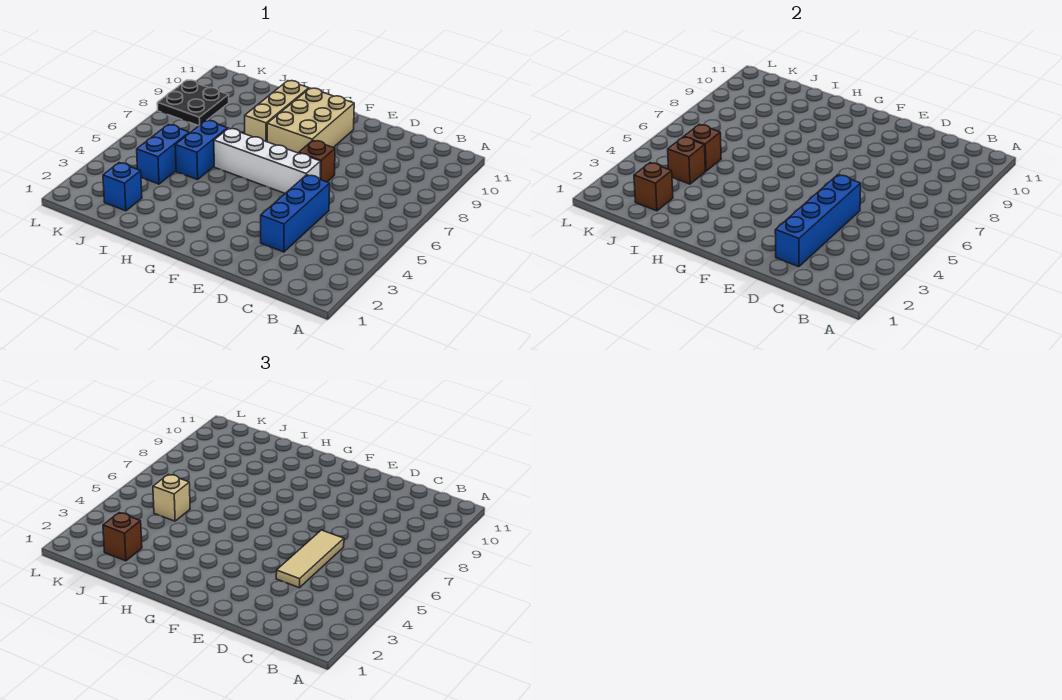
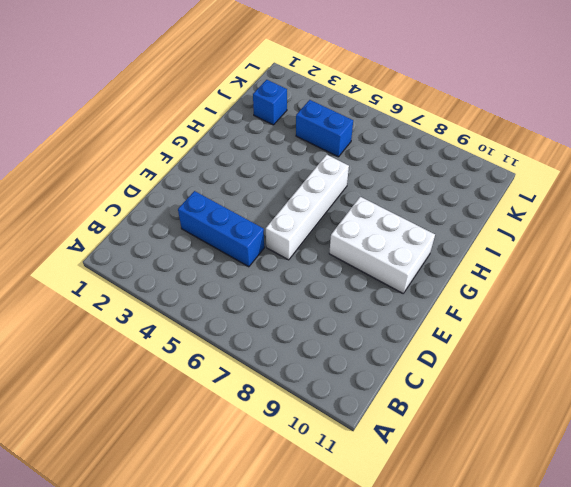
white brick F8:G10 level 1 -> tan brick F8:G10 level 1
none -> brown brick E7 level 1
none -> tan brick H8:H10 level 1
none -> blue brick I5:I6 level 1

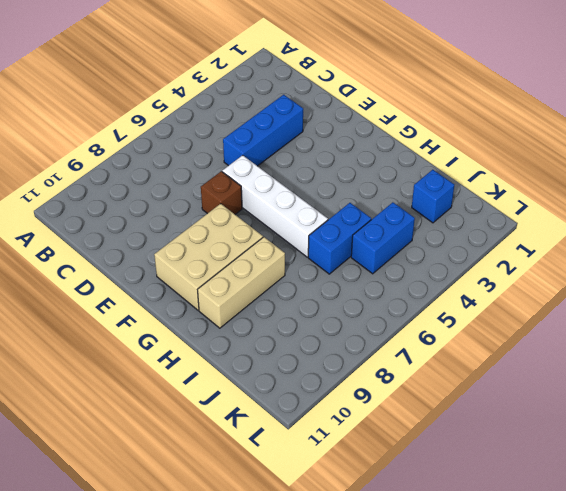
none -> black plate K8:L9 level 1
none -> blue brick D2:D5 level 2
none -> brown brick J2 level 2

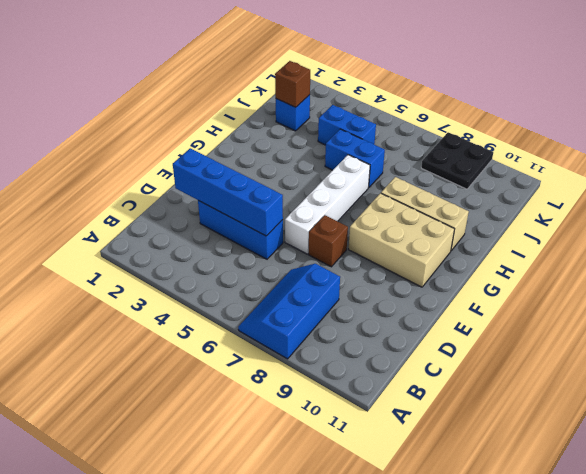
blue slope A7:C8 level 1 top 8 -> none
none -> brown brick J4 level 2
none -> brown brick J5 level 2
none -> tan tile D4:D6 level 3

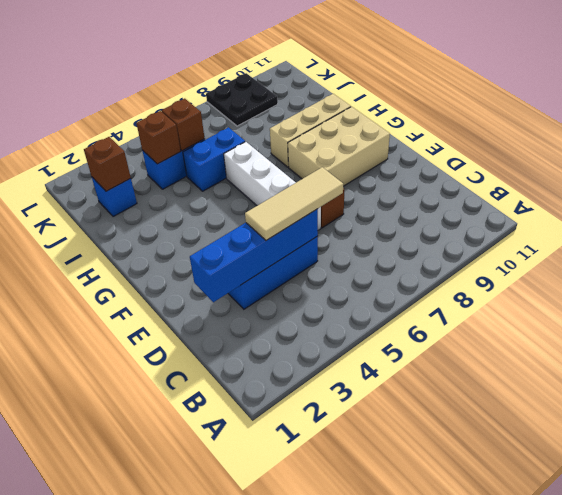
none -> brown brick J2 level 3
none -> tan brick J5 level 3

